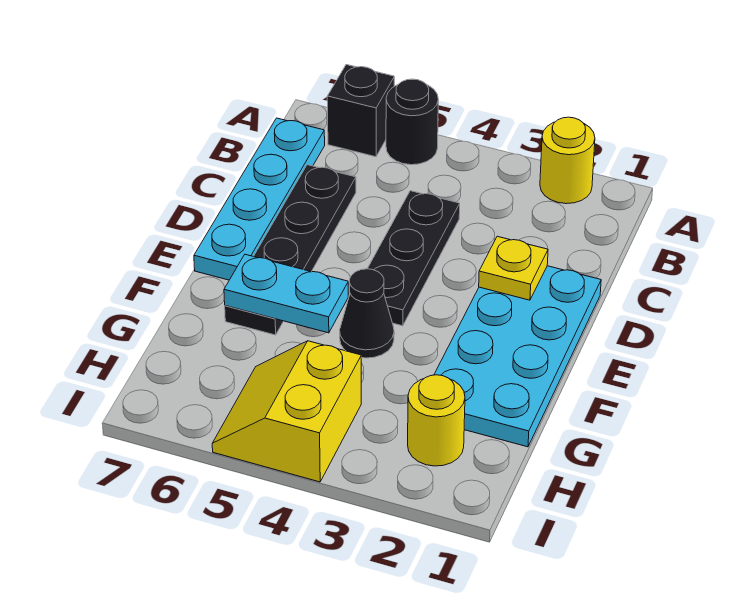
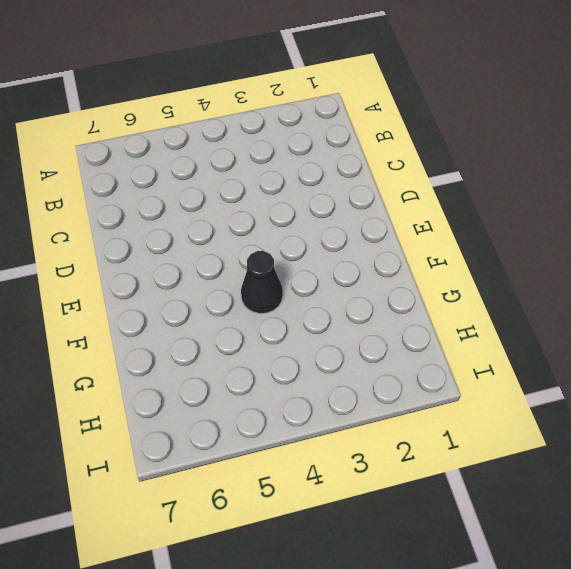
none -> yellow round brick A2 level 1
none -> black round brick A5 level 1
none -> black brick A6 level 1

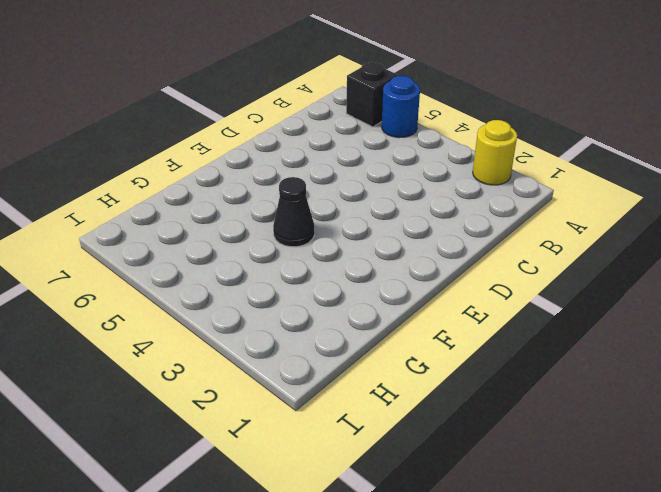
blue round brick A5 level 1 -> black round brick A5 level 1
none -> cyan plate B7:E7 level 1
none -> black plate C4:E4 level 1
none -> black plate C6:F6 level 1

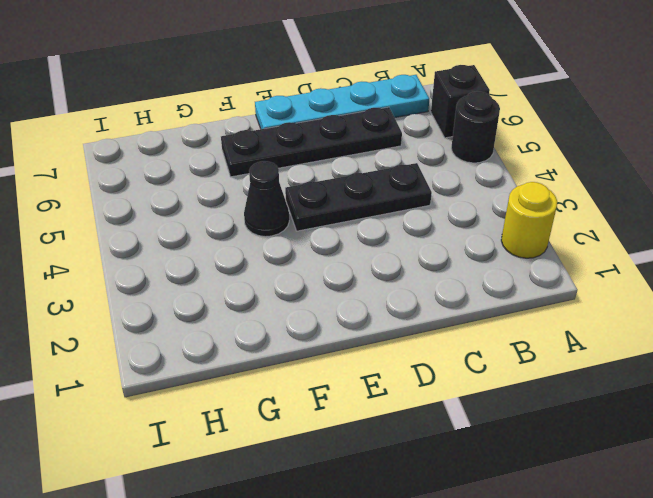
none -> cyan plate D1:G2 level 1
none -> yellow round brick H2 level 1
none -> yellow slope H4:I5 level 1 top 4

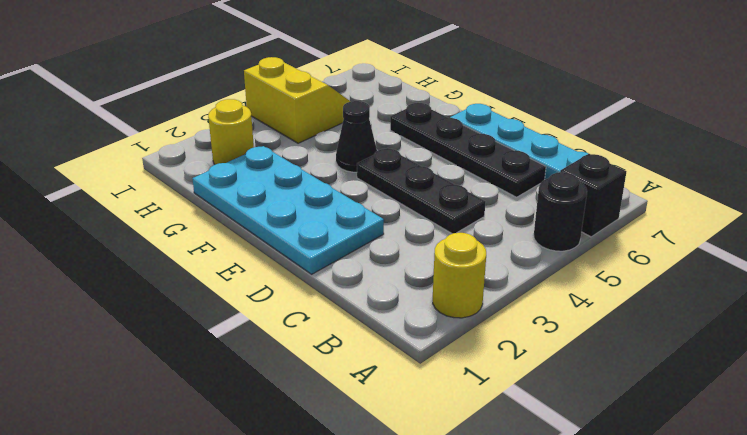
none -> yellow plate D2 level 2
none -> cyan plate F5:F6 level 2

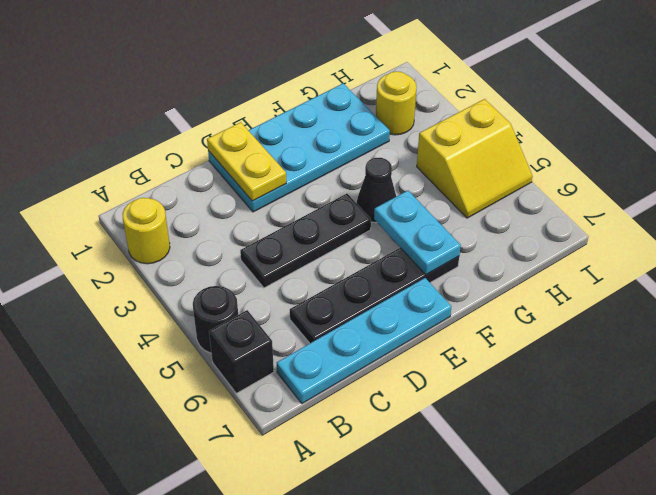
yellow plate D1:D2 level 2 -> yellow plate D2 level 2

